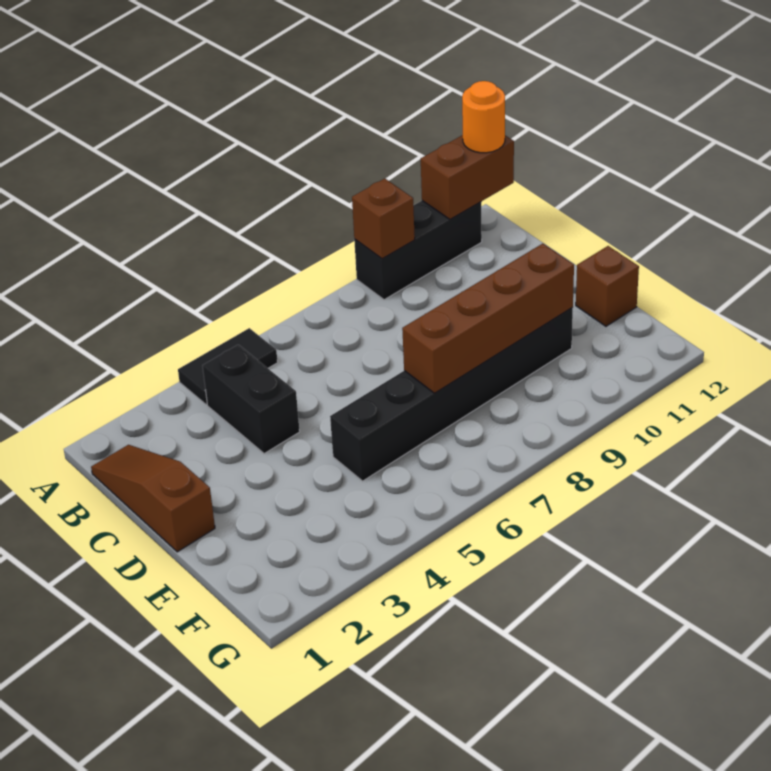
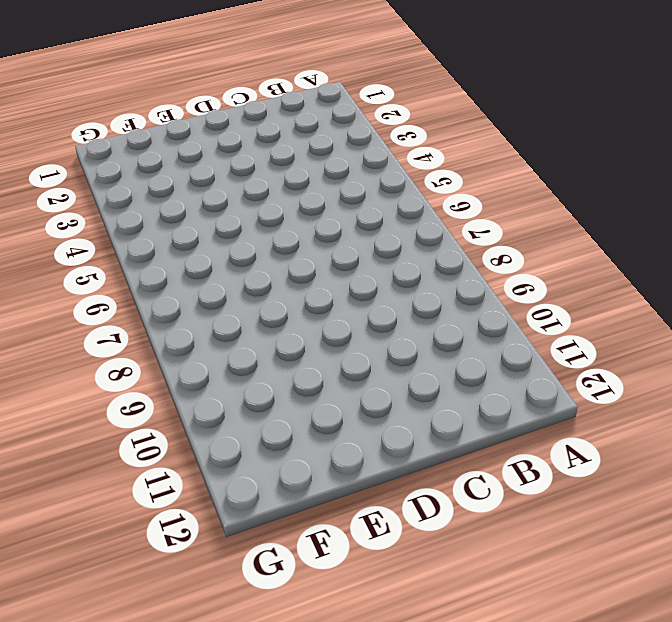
none -> black tile A4:A5 level 1
none -> black brick A9:A11 level 1

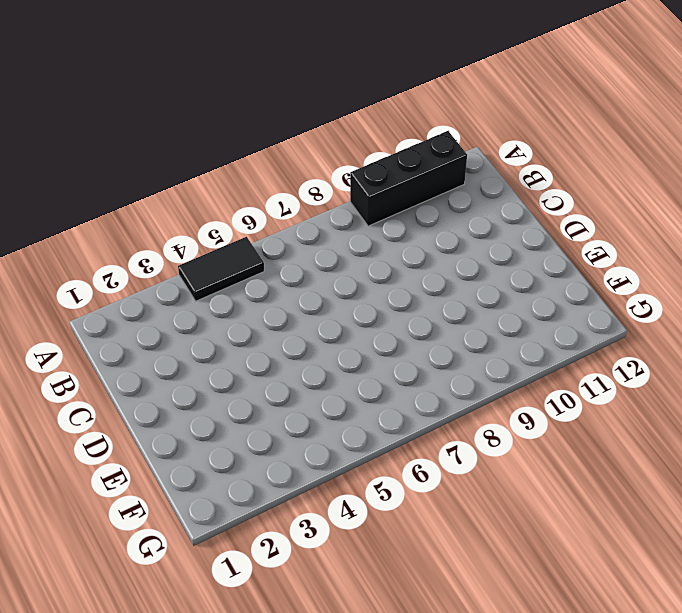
none -> brown slope B1:D1 level 1 top D
none -> black brick B4:C4 level 1

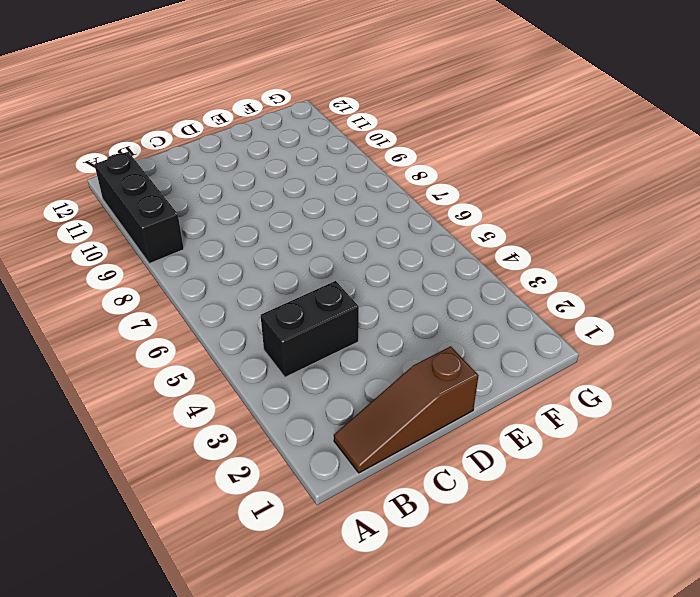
none -> black tile A4:A5 level 1
none -> black brick E5:E10 level 1

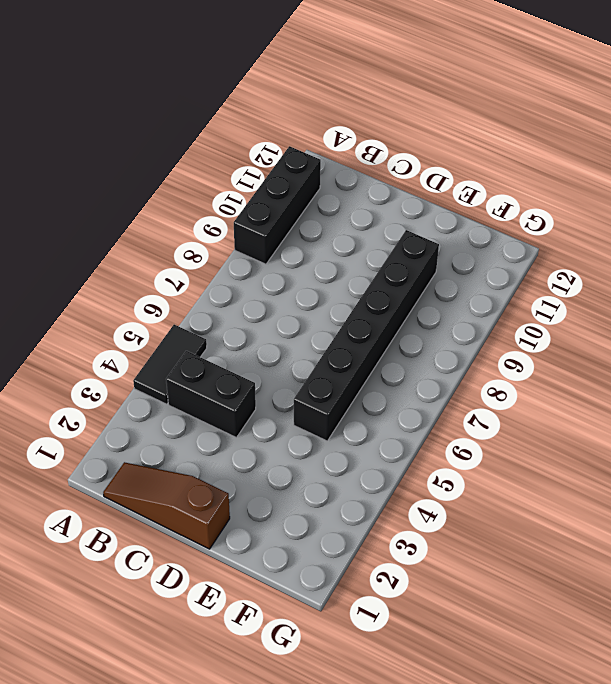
none -> brown brick E12 level 1
none -> brown brick A9 level 2

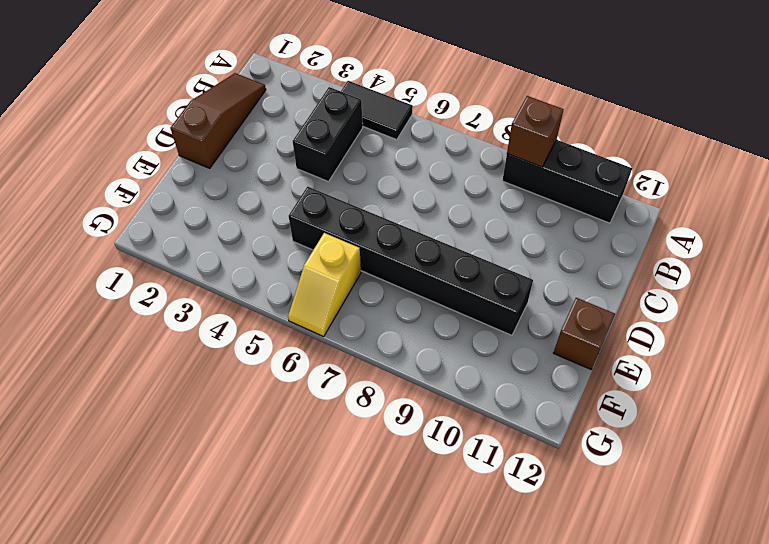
yellow slope F6:G6 level 1 top F -> none
none -> brown brick A11:A12 level 2
none -> brown brick E7:E10 level 2

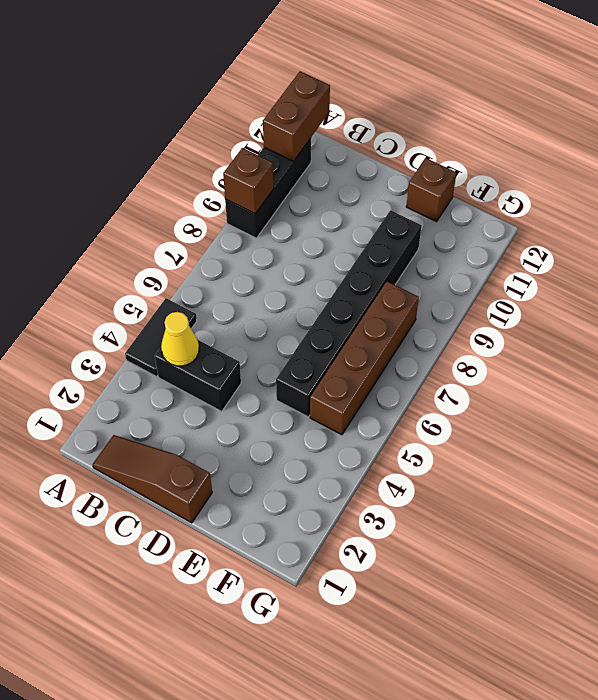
yellow cone B4 level 2 -> none
brown brick F5:F8 level 1 -> brown brick E7:E10 level 2
none -> orange round brick A12 level 3

